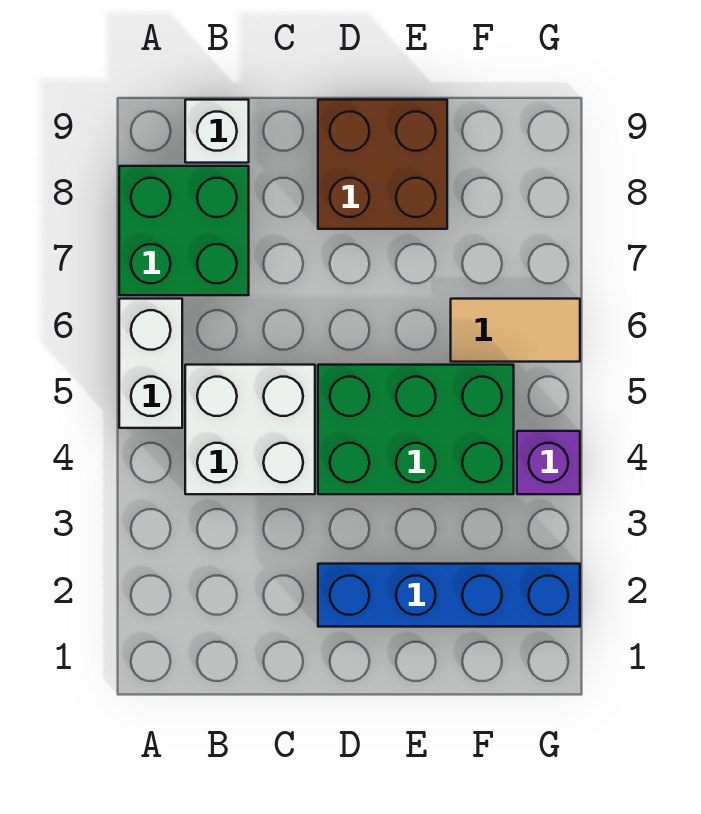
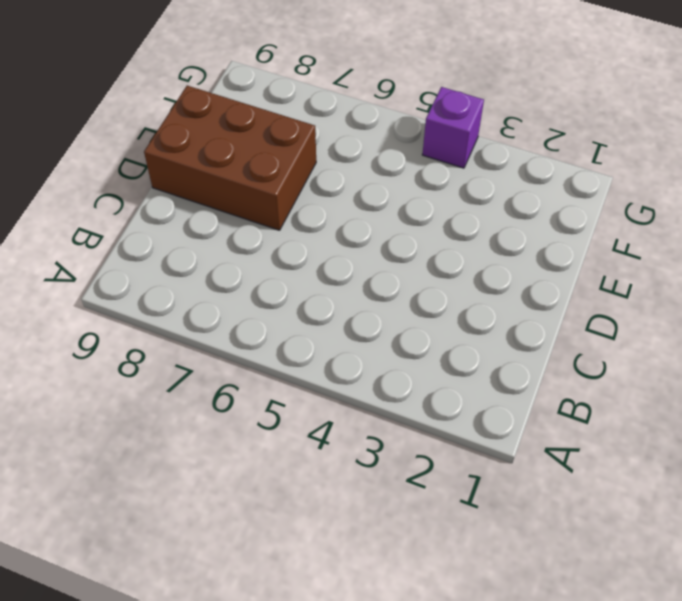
brown brick D7:E9 level 1 -> brown brick D8:E9 level 1
none -> white brick A5:A6 level 1
none -> green brick A7:B8 level 1

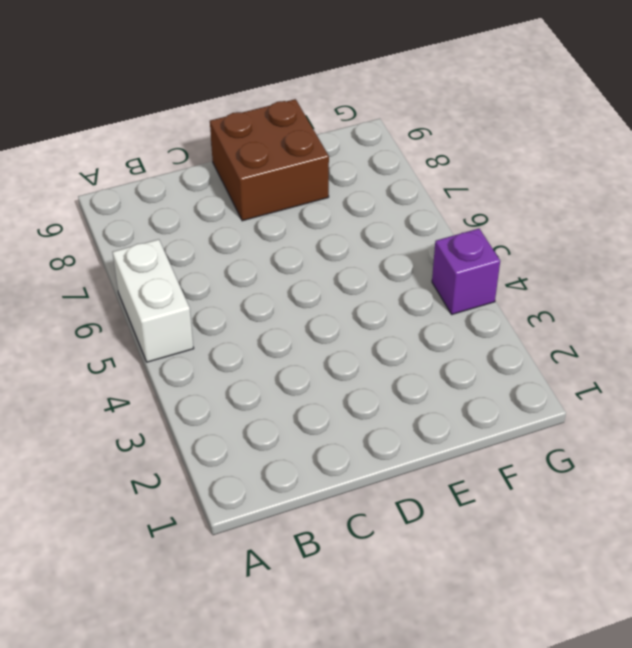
none -> green brick A7:B8 level 1
none -> white brick B4:C5 level 1

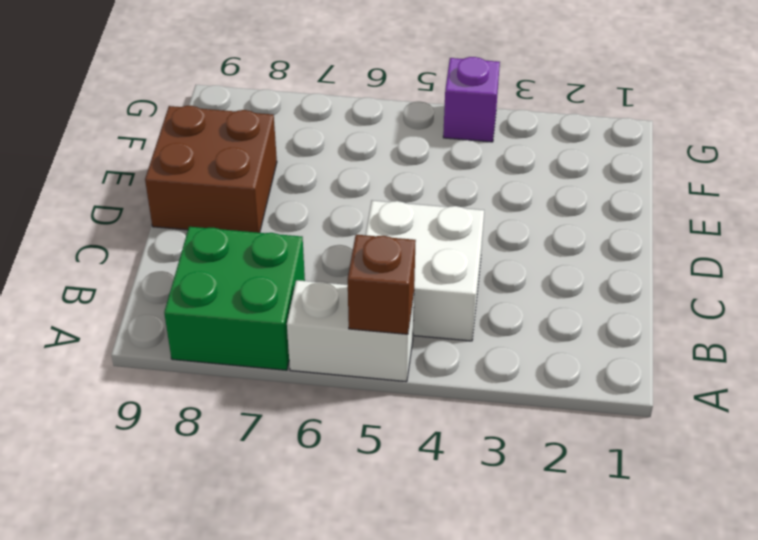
brown brick A5 level 2 -> none
none -> white brick B9 level 1
none -> blue brick D2:G2 level 1

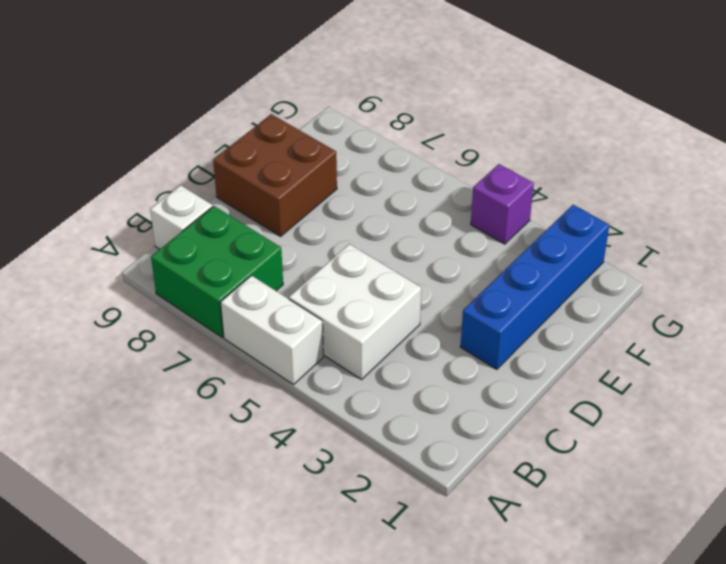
none -> green brick D4:F5 level 1
none -> tan tile F6:G6 level 1

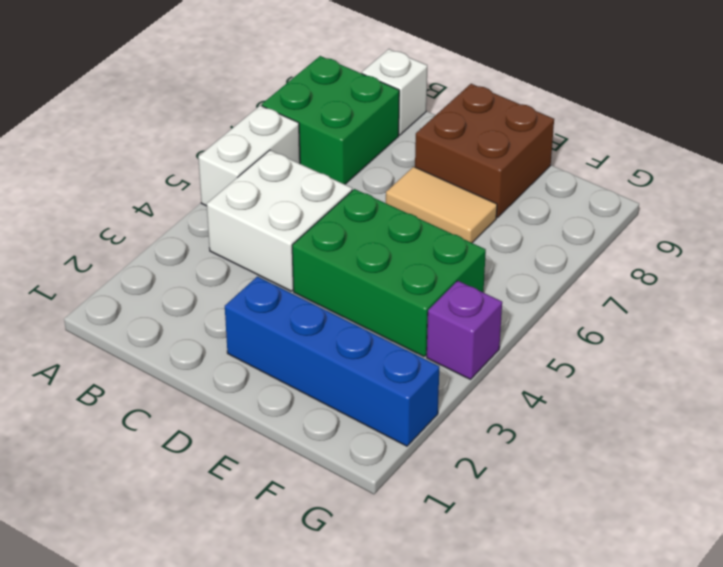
tan tile D7:E7 level 1 -> tan tile F6:G6 level 1

